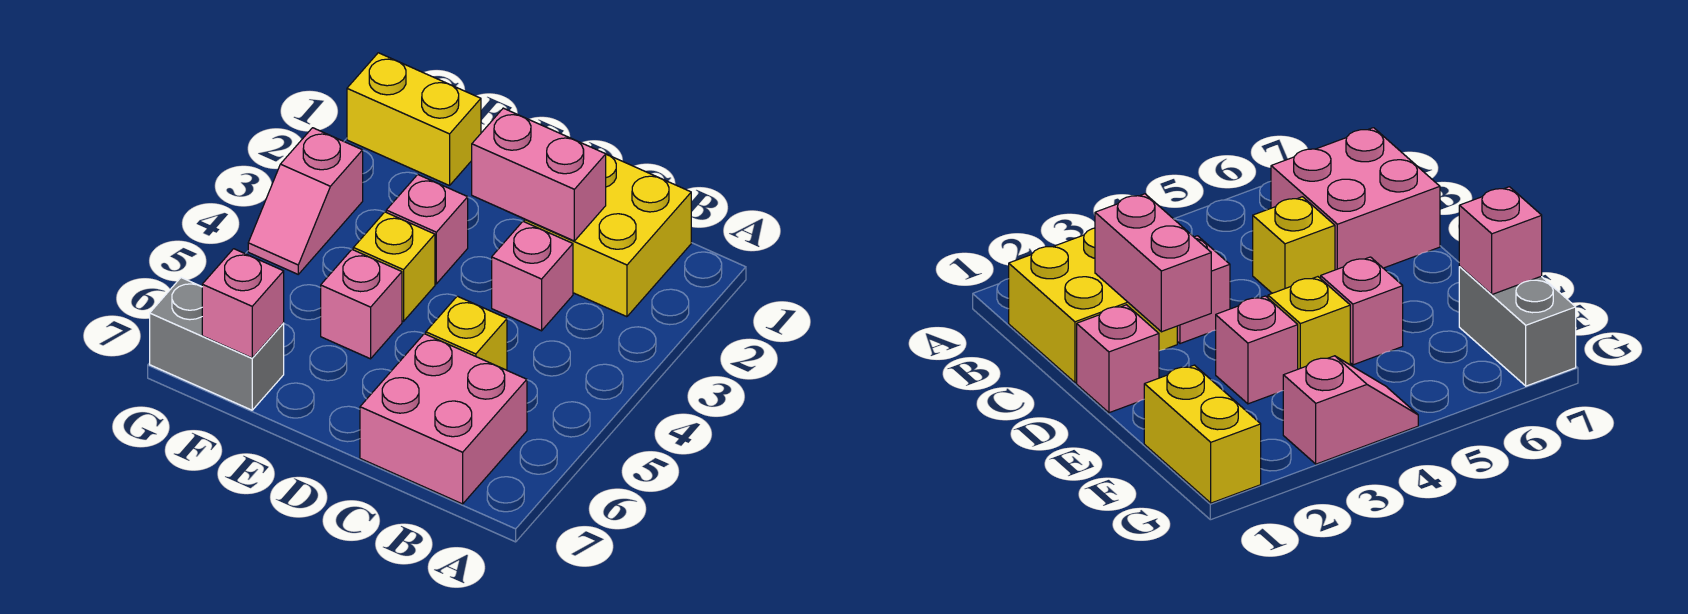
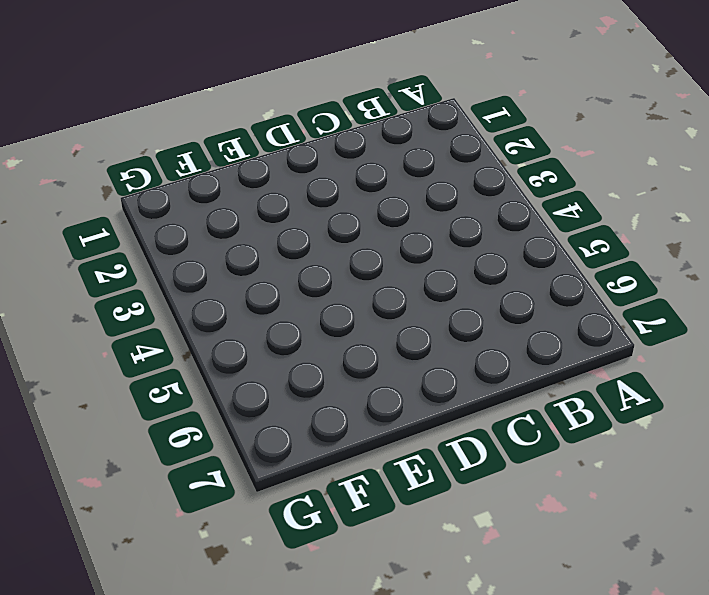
none -> yellow brick B1:C2 level 1
none -> pink brick B6:C7 level 1
none -> pink brick C3 level 1

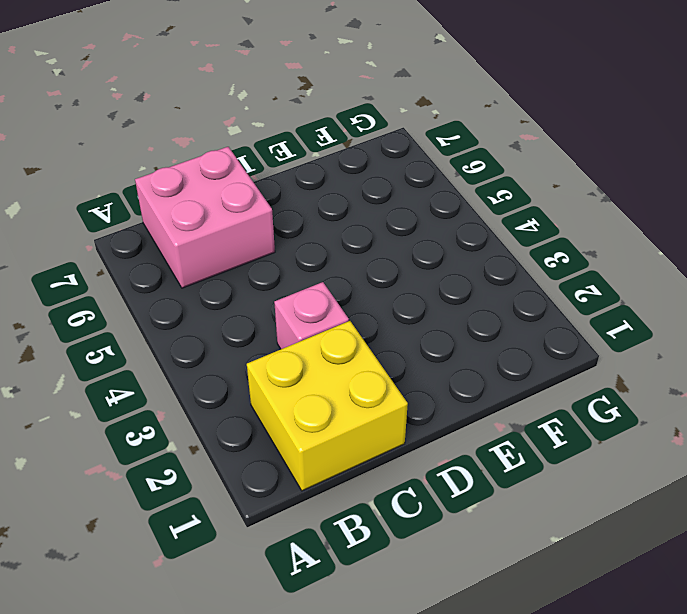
none -> yellow brick C5 level 1
none -> pink brick D1 level 1
none -> pink brick E3 level 1

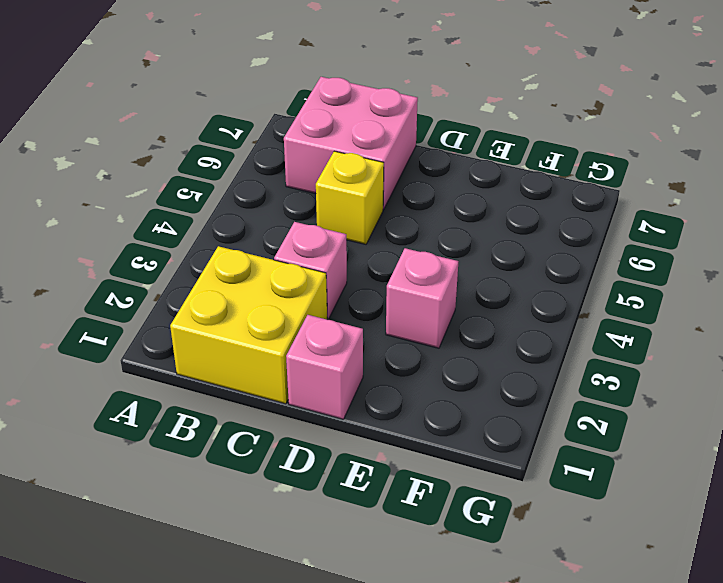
none -> yellow brick E4 level 1
none -> pink brick E5 level 1
none -> yellow brick F1:G1 level 1

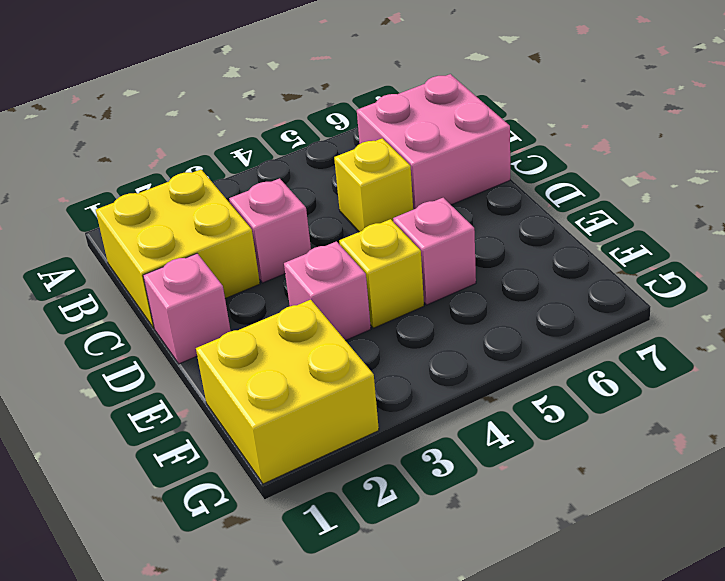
yellow brick F1:G2 level 1 -> yellow brick F1:G1 level 1
none -> grey brick F7:G7 level 1
none -> pink slope G3:G4 level 1 top 3
none -> pink brick C2:D2 level 2

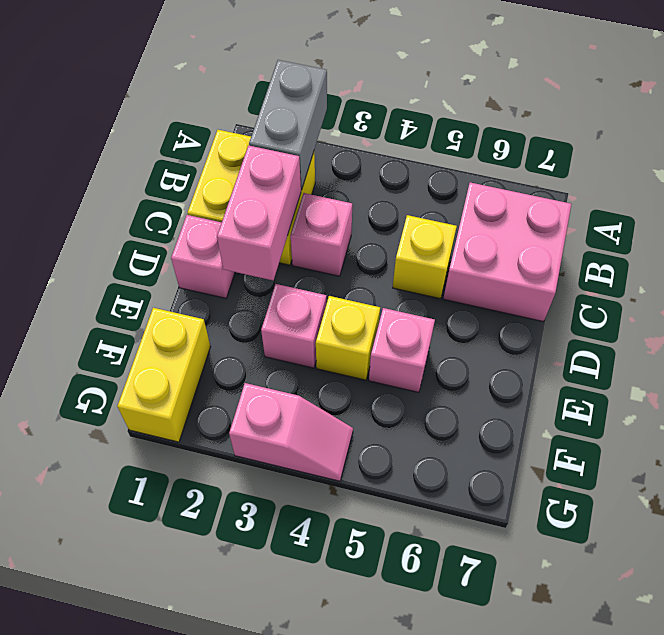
grey brick A2:B2 level 2 -> grey brick F7:G7 level 1
none -> pink brick F7 level 2

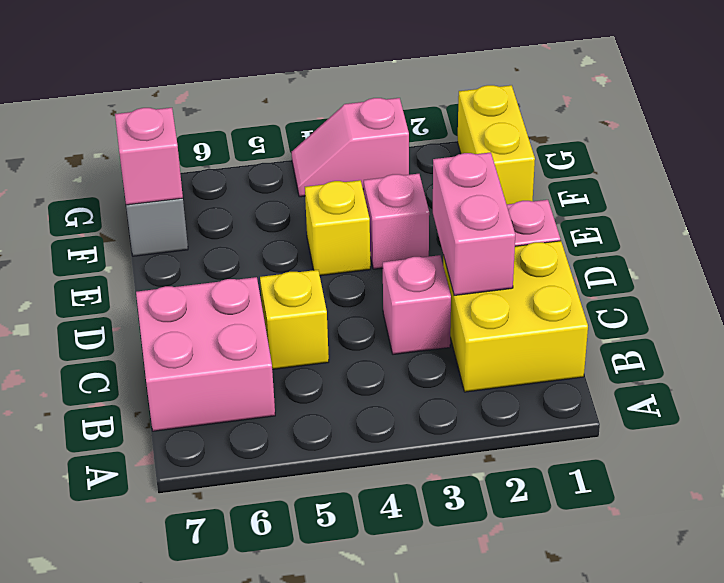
none -> pink brick E5 level 1

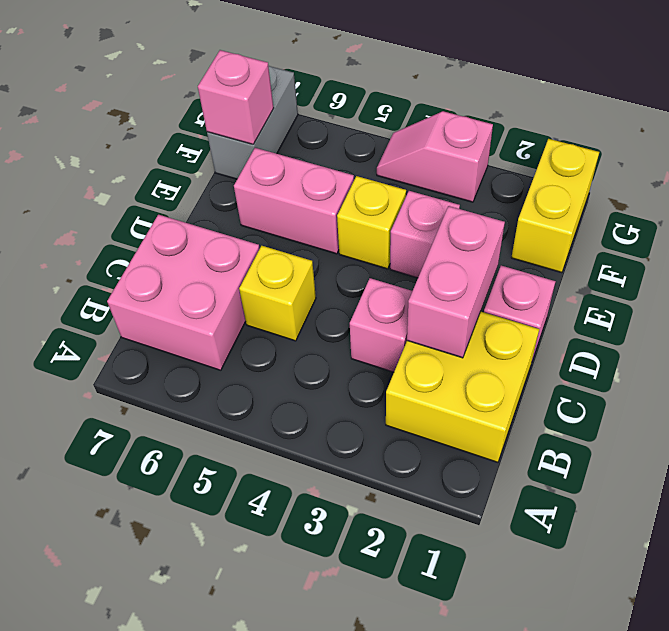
pink brick E5:E6 level 1 -> pink brick E5 level 1

